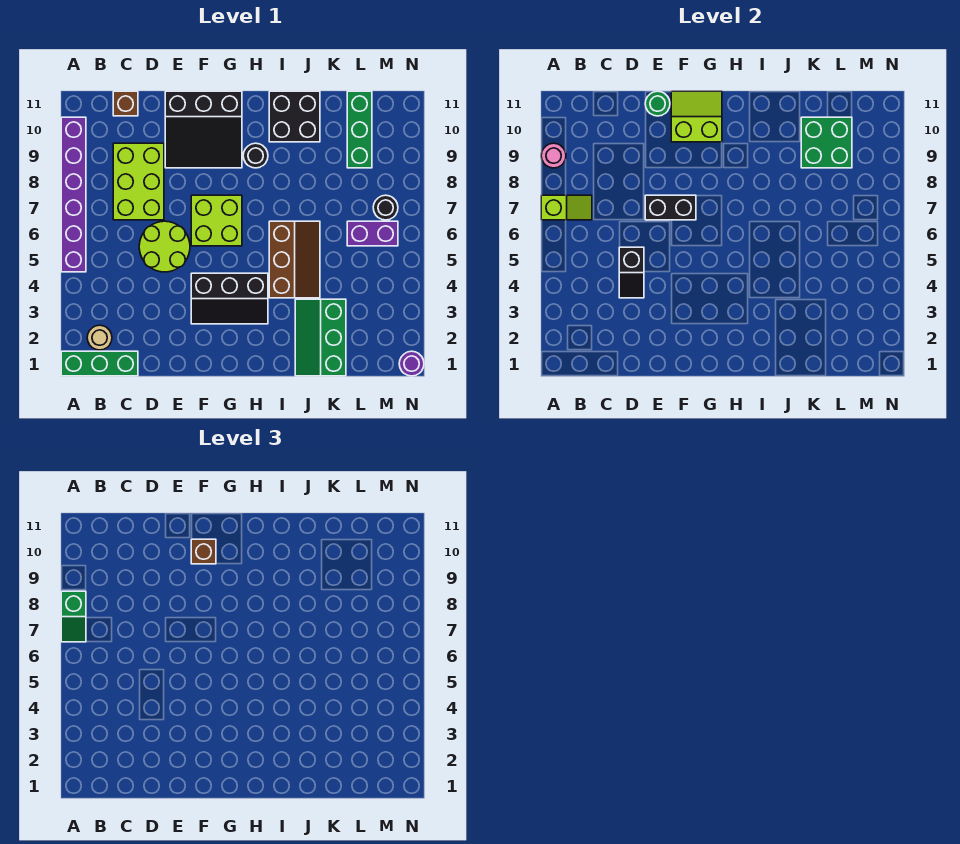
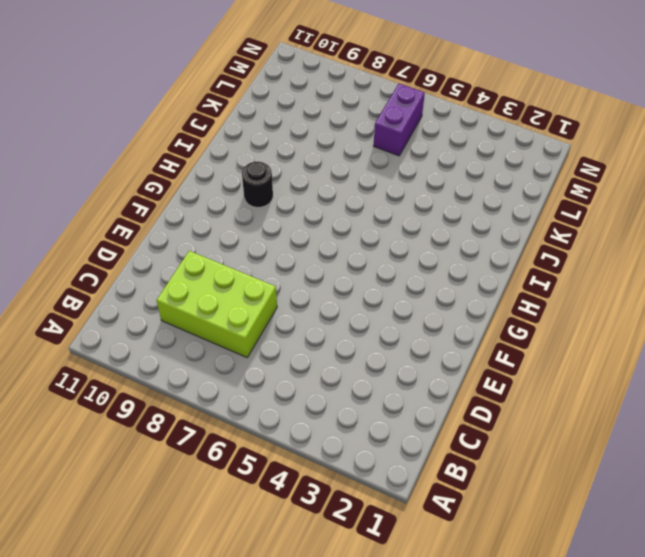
none -> green brick A1:C1 level 1
none -> purple brick A5:A10 level 1
none -> tan round brick B2 level 1

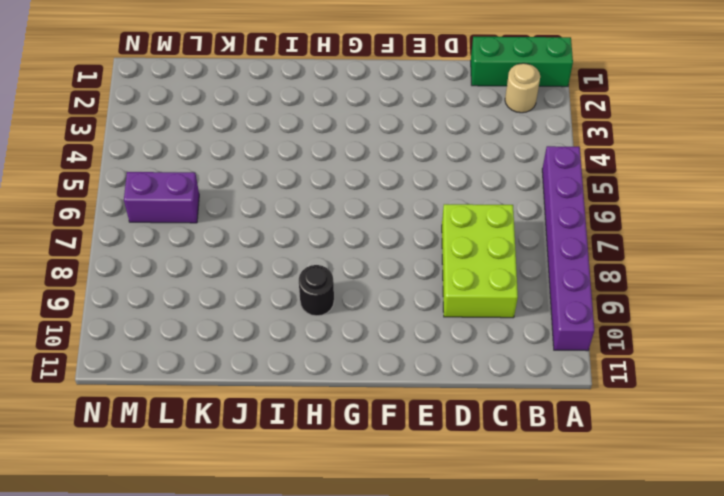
none -> brown brick C11 level 1
none -> lime round brick D5:E6 level 1
none -> black slope E9:G11 level 1 top 11

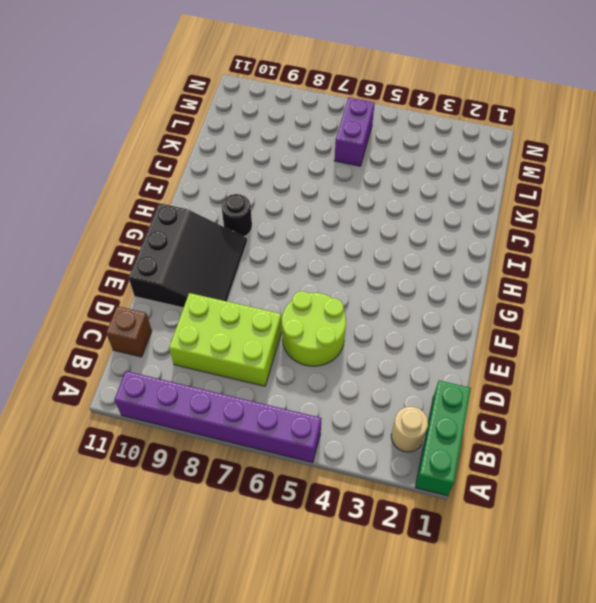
none -> black slope F3:H4 level 1 top 4
none -> lime brick F6:G7 level 1
none -> brown slope I4:J6 level 1 top I

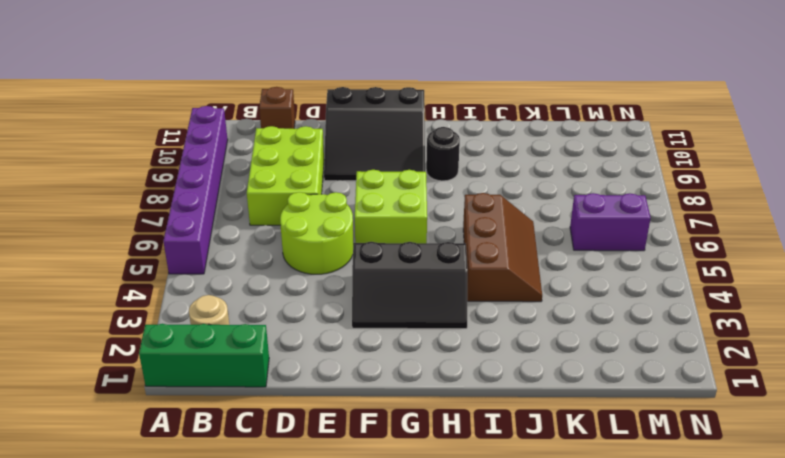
none -> black brick I10:J11 level 1
none -> green slope J1:K3 level 1 top K
none -> green brick L9:L11 level 1

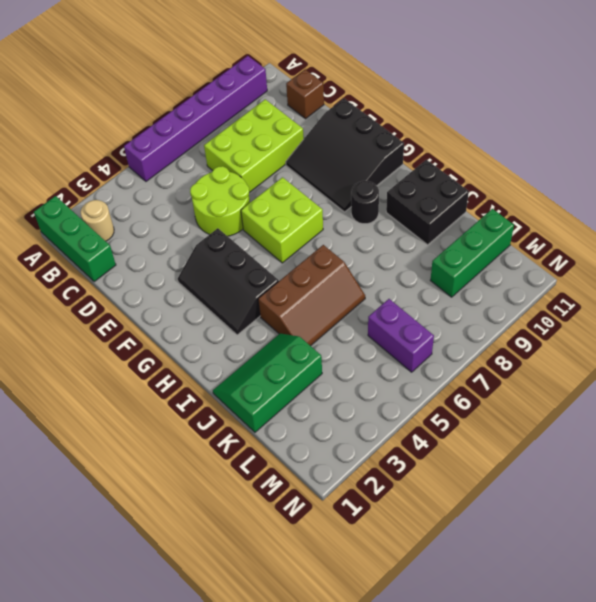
none -> black round brick M7 level 1
none -> purple round brick N1 level 1
none -> lime slope A7:B7 level 2 top A

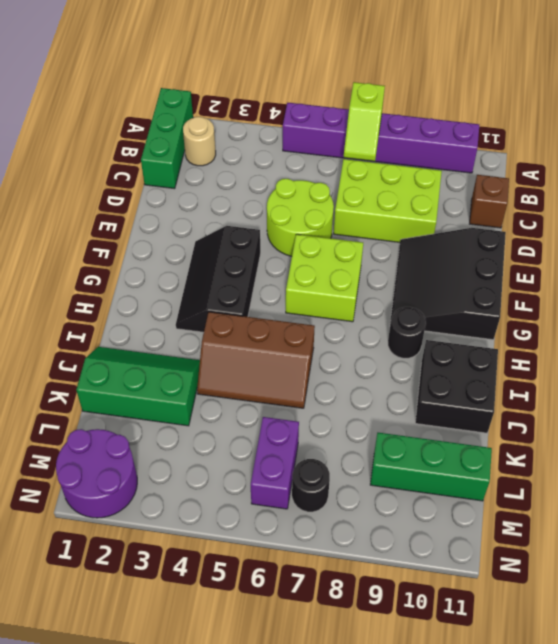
purple round brick M1:N2 level 1 -> purple round brick N1 level 1
none -> pink round brick A9 level 2
none -> black slope D4:D5 level 2 top 5
none -> black brick E7:F7 level 2

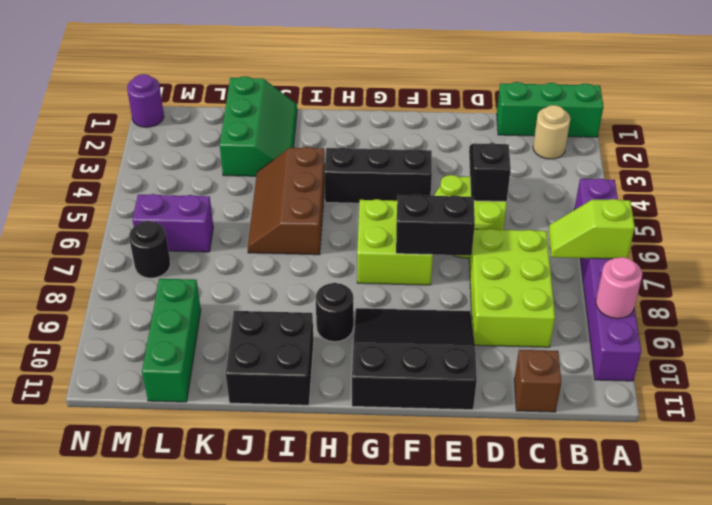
none -> green round brick E11 level 2
none -> lime slope F10:G11 level 2 top 10
none -> green brick K9:L10 level 2

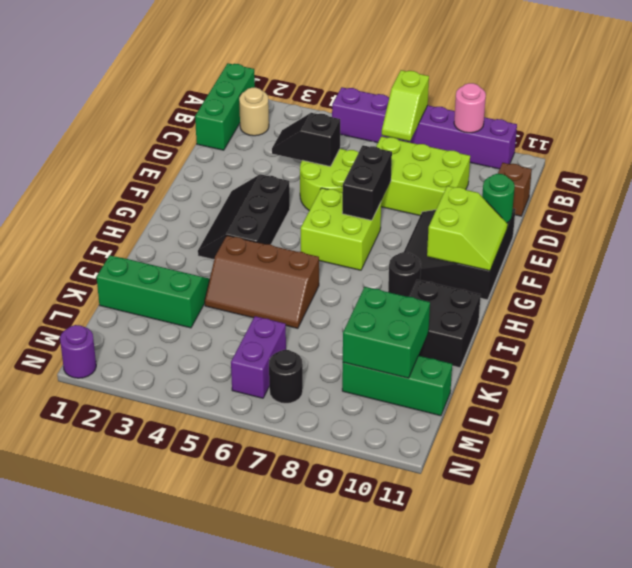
none -> green slope A7:A8 level 3 top 8
none -> brown brick F10 level 3

